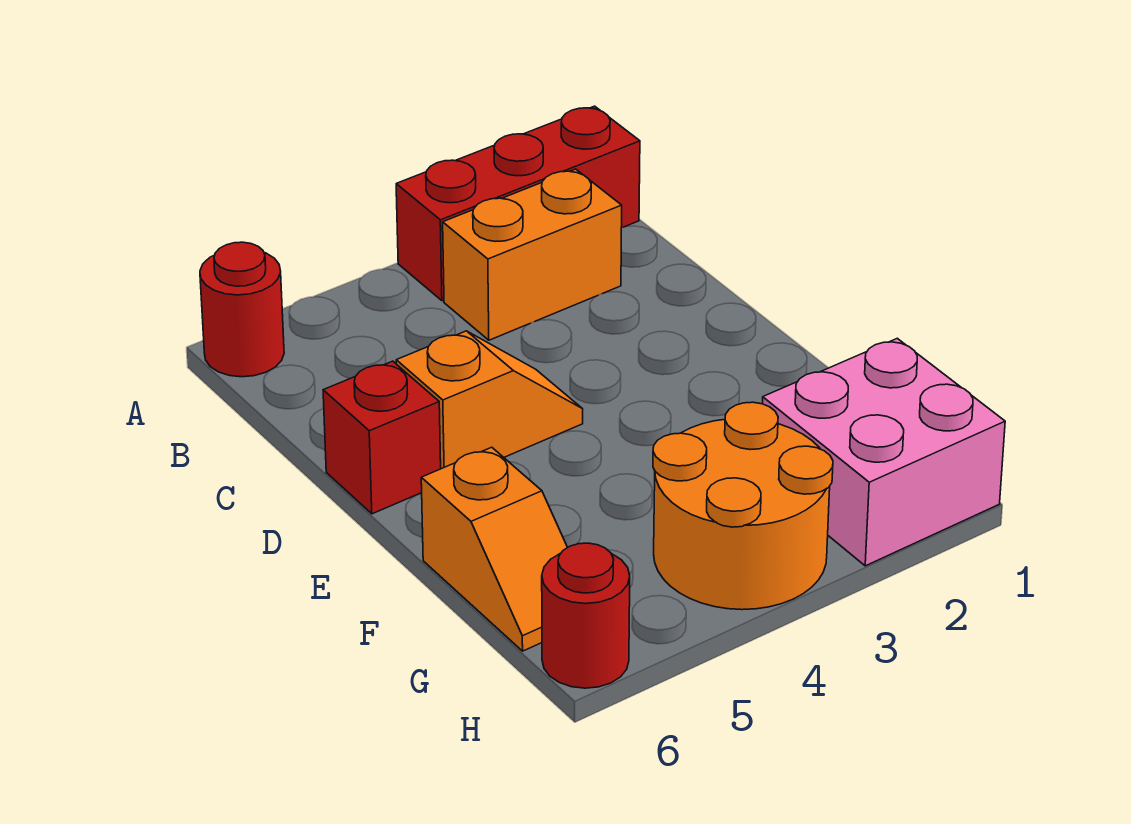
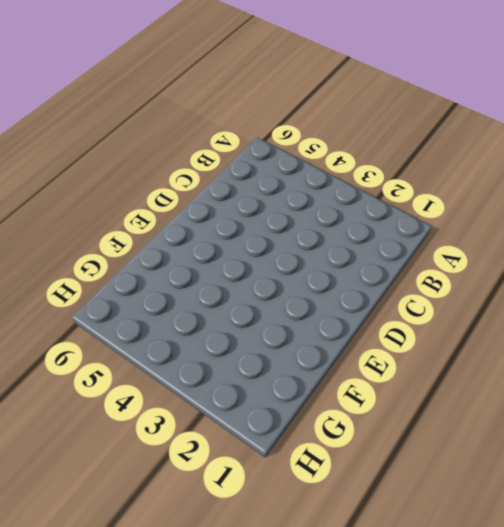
none -> red brick A1:A3 level 1
none -> red round brick A6 level 1

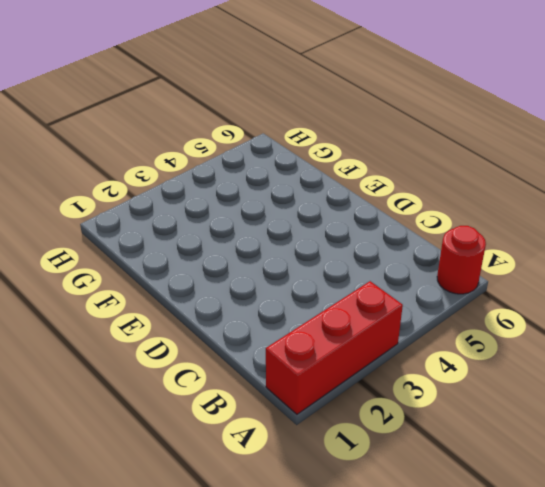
none -> orange brick B2:B3 level 1
none -> orange slope D4:D5 level 1 top 5

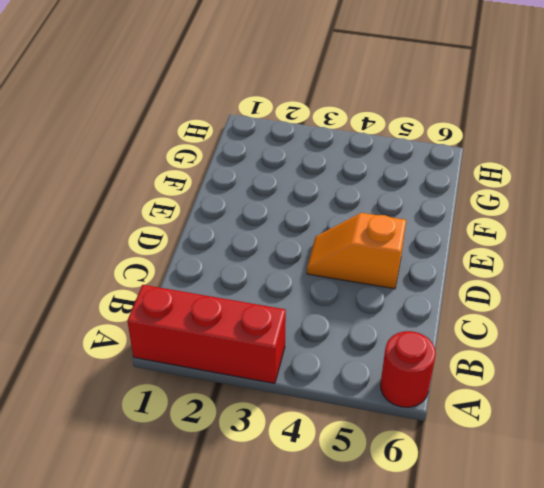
none -> orange brick B2:B3 level 1
none -> red brick D6 level 1

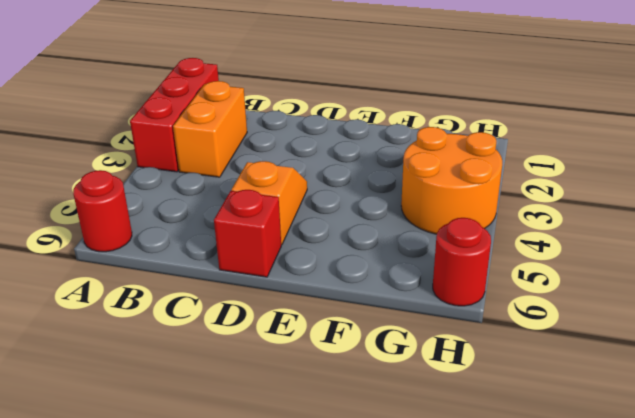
none -> orange slope F6:G6 level 1 top F
none -> pink brick G1:H2 level 1

